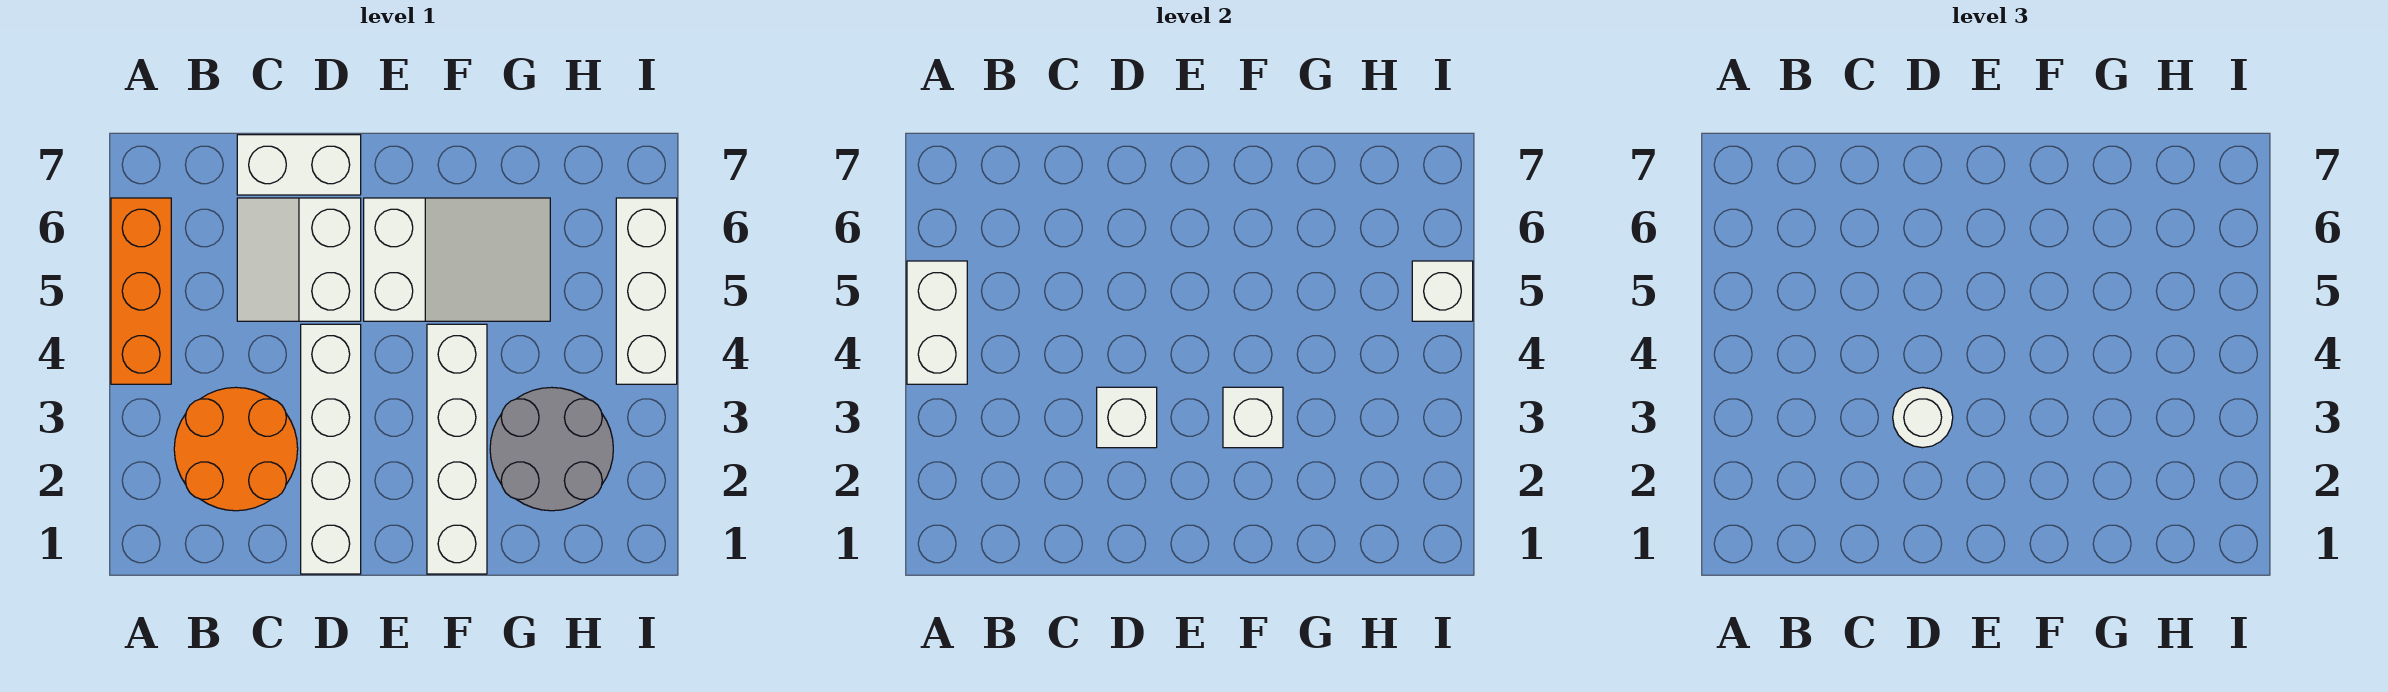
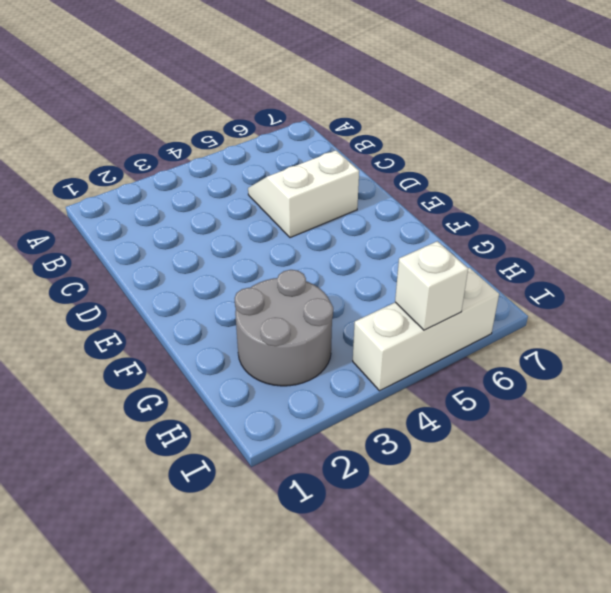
none -> orange brick A4:A6 level 1
none -> orange round brick B2:C3 level 1
none -> white brick C7:D7 level 1

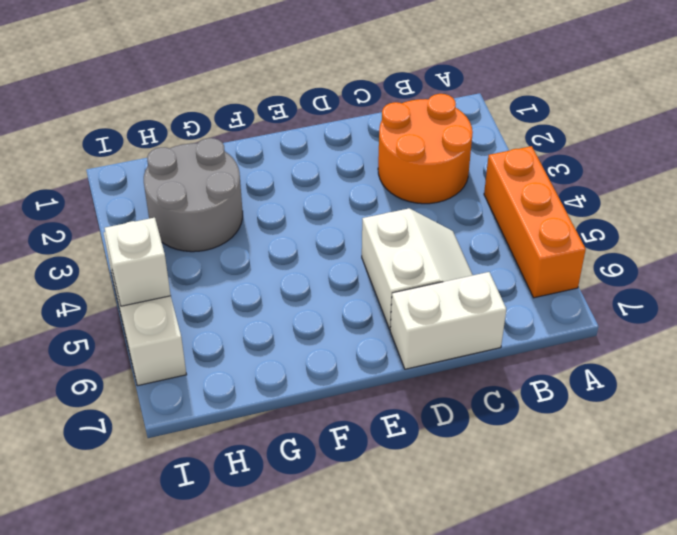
none -> white brick D1:D4 level 1
none -> white slope E5:G6 level 1 top E
none -> white brick F1:F4 level 1

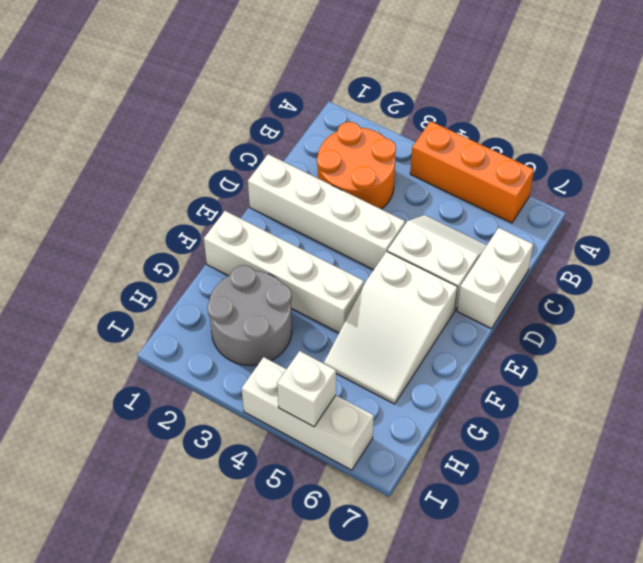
none -> white brick A4:A5 level 2
none -> white brick D3 level 2
none -> white brick F3 level 2

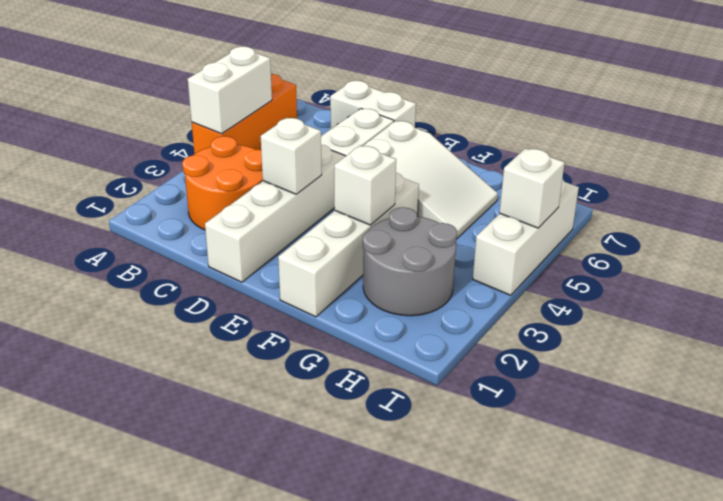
none -> white round brick D3 level 3

